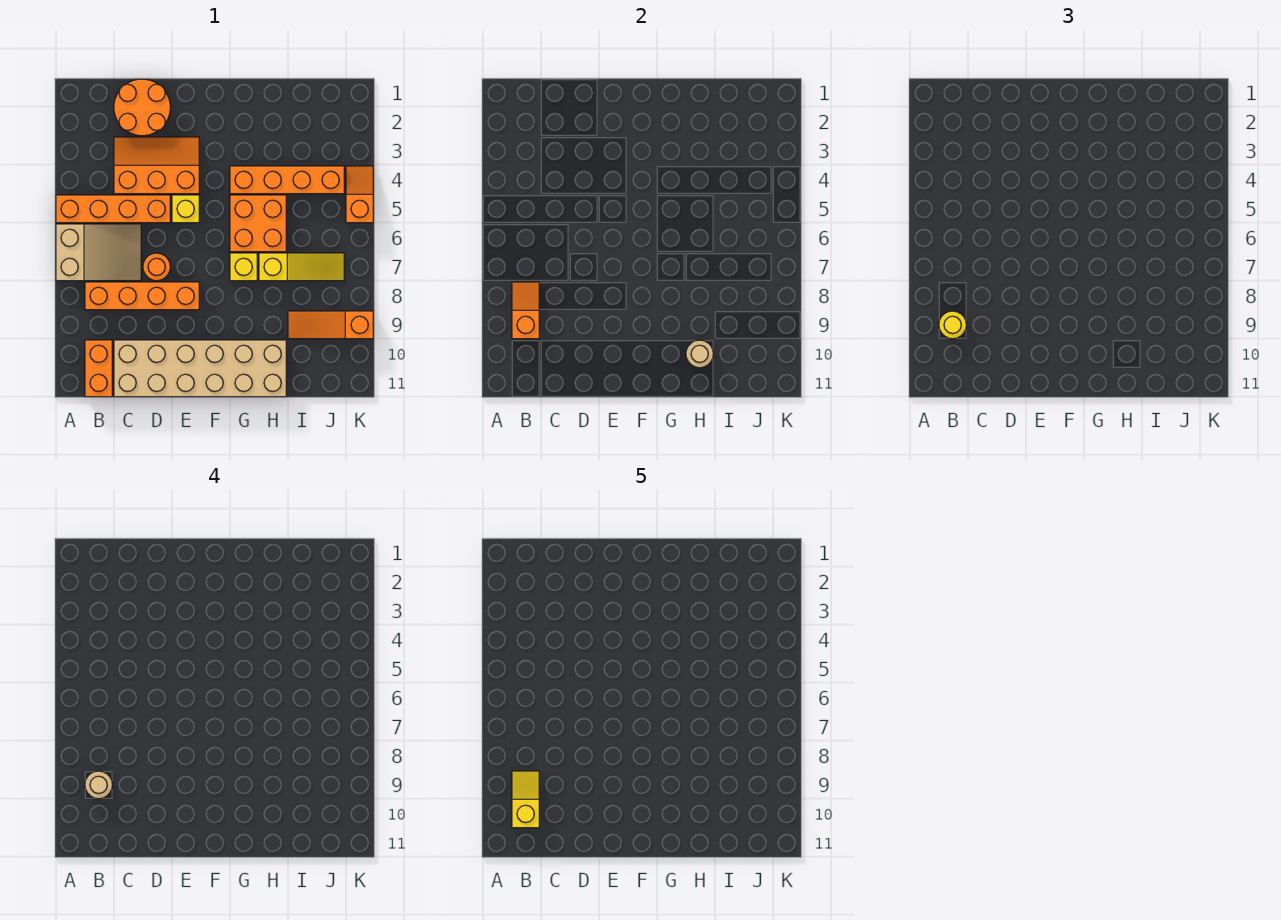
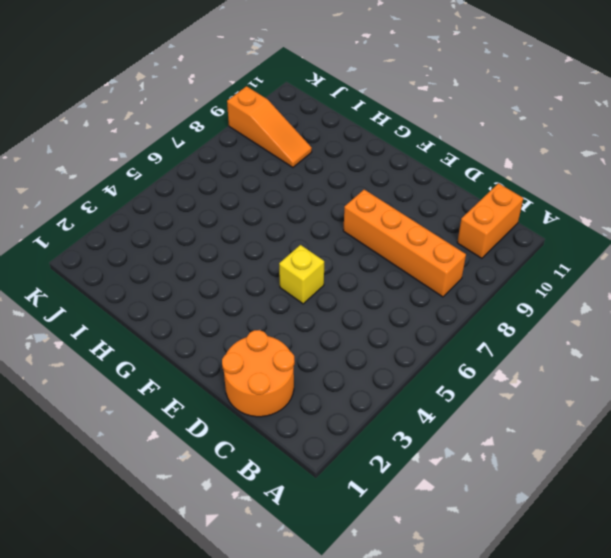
none -> orange brick A5:D5 level 1
none -> tan slope A6:C7 level 1 top A
none -> orange slope C3:E4 level 1 top 4

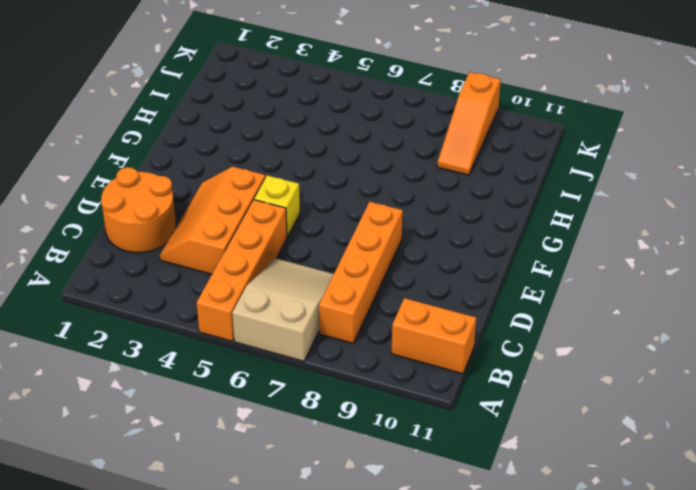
none -> tan brick C10:H11 level 1
none -> orange round brick D7 level 1
none -> orange brick G4:J4 level 1

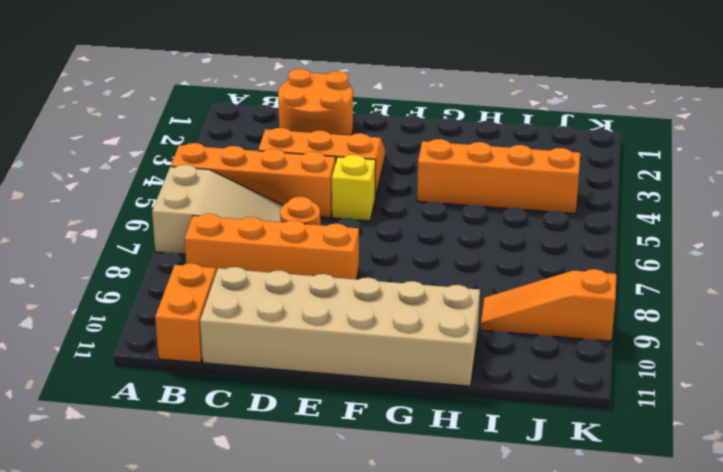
none -> orange brick G5:H6 level 1
none -> yellow brick G7 level 1
none -> yellow slope H7:J7 level 1 top H

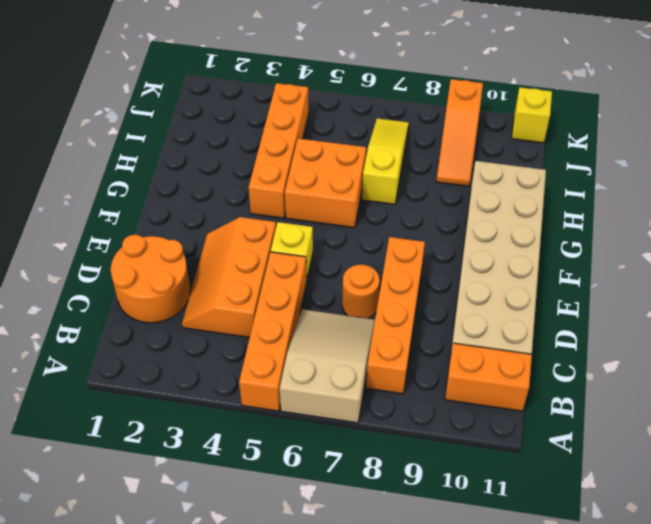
yellow brick K11 level 1 -> yellow brick G7 level 1
none -> orange slope K4:K5 level 1 top 5
none -> orange slope B8:B9 level 2 top 9
none -> tan round brick H10 level 2

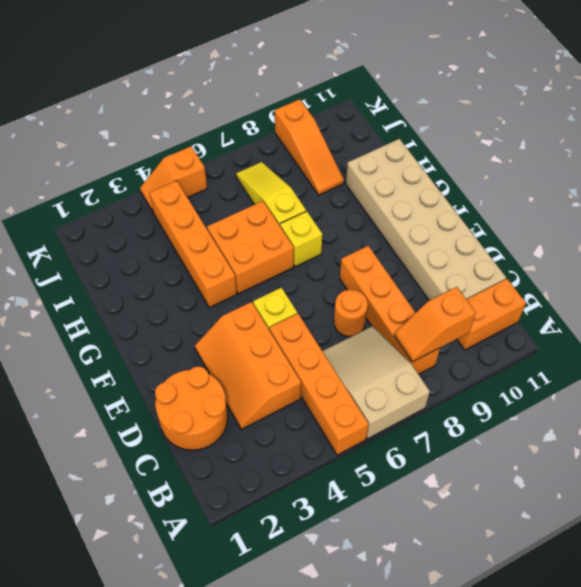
none -> tan round brick H10 level 2
none -> yellow round brick B9 level 3
none -> tan round brick B9 level 4

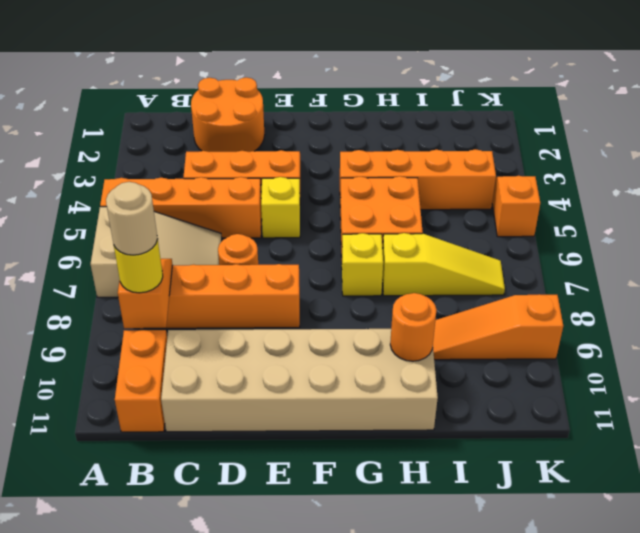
orange round brick H10 level 2 -> tan round brick H10 level 2
none -> yellow slope B9:B10 level 5 top 10

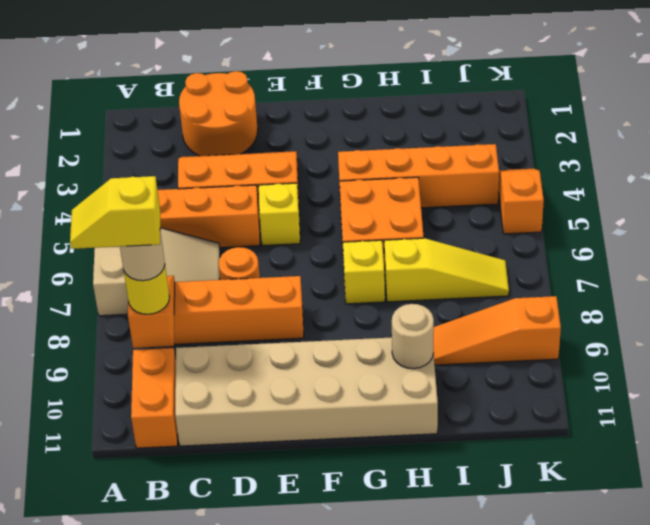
yellow slope A9:B9 level 5 top B -> yellow slope B9:B10 level 5 top 10

